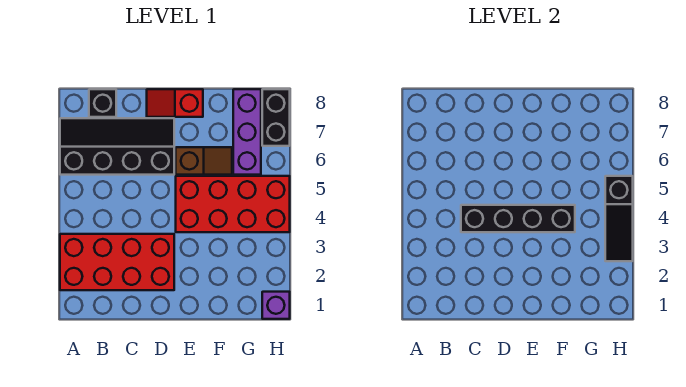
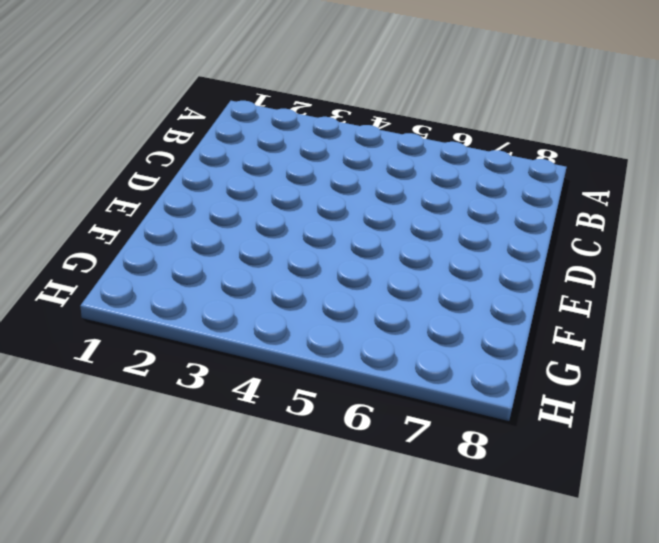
none -> red brick A2:D3 level 1
none -> black slope A6:D7 level 1 top 6

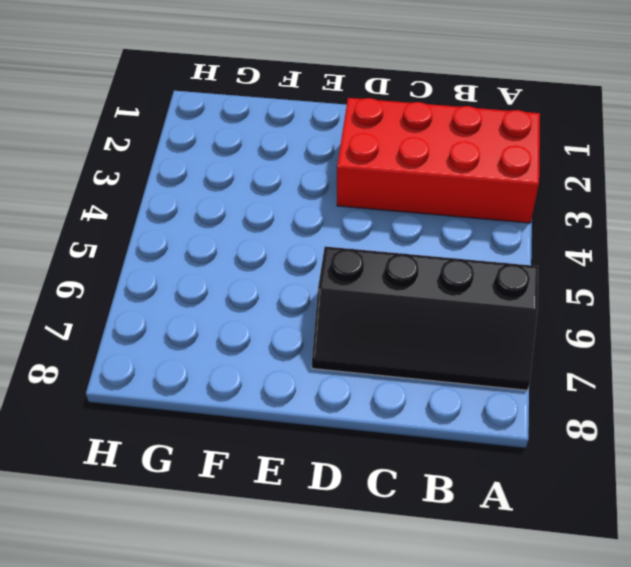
none -> black brick B8 level 1
none -> red slope D8:E8 level 1 top E

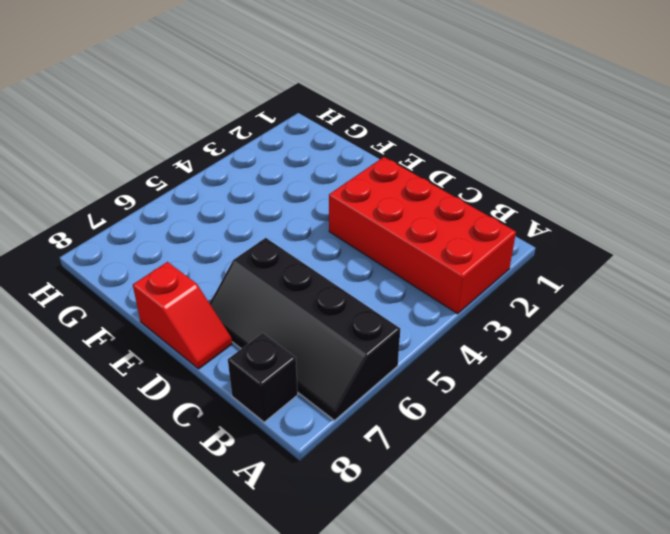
none -> red brick E4:H5 level 1
none -> brown slope E6:F6 level 1 top E

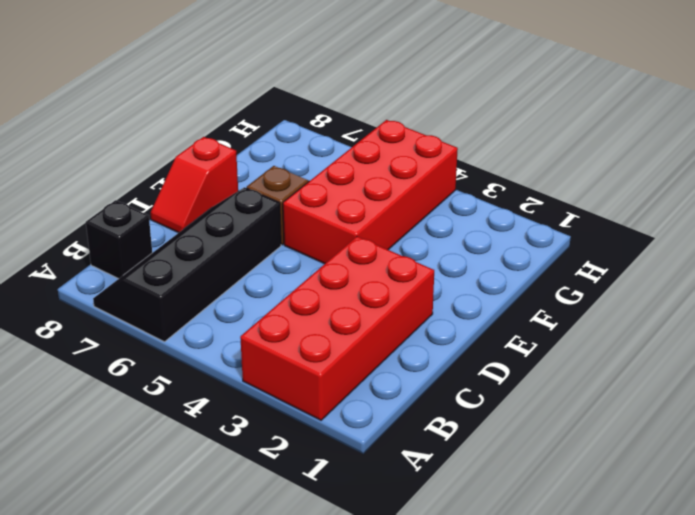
none -> purple brick G6:G8 level 1
none -> purple brick H1 level 1

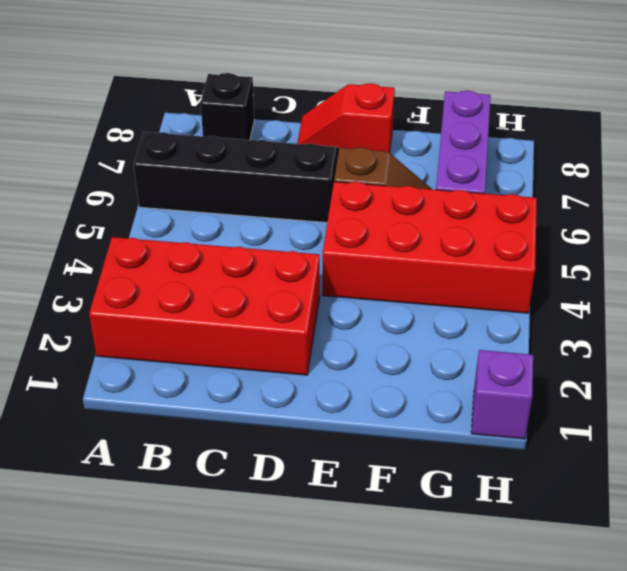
none -> black brick H7:H8 level 1
none -> black brick C4:F4 level 2

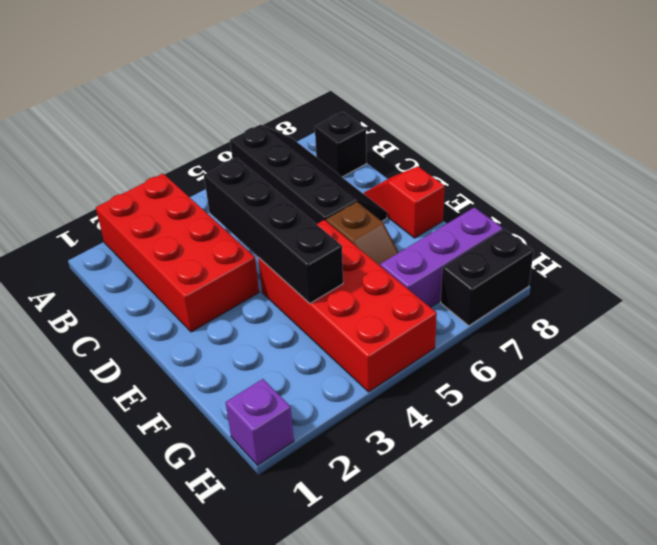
none -> black slope H3:H5 level 2 top 5

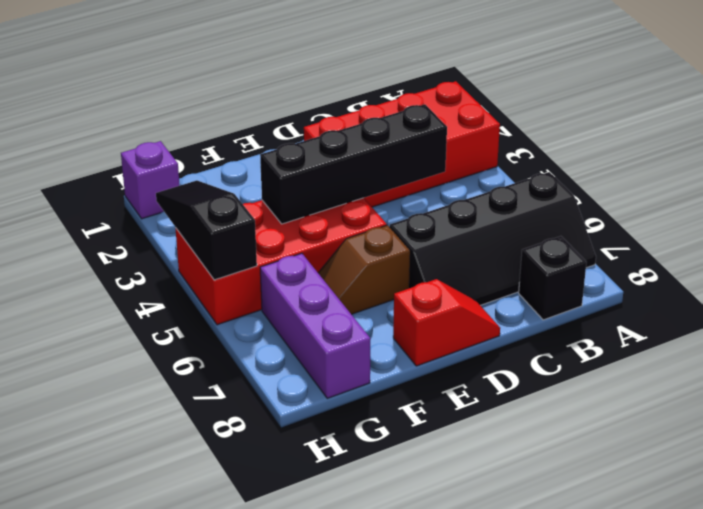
none -> black brick H7:H8 level 1

